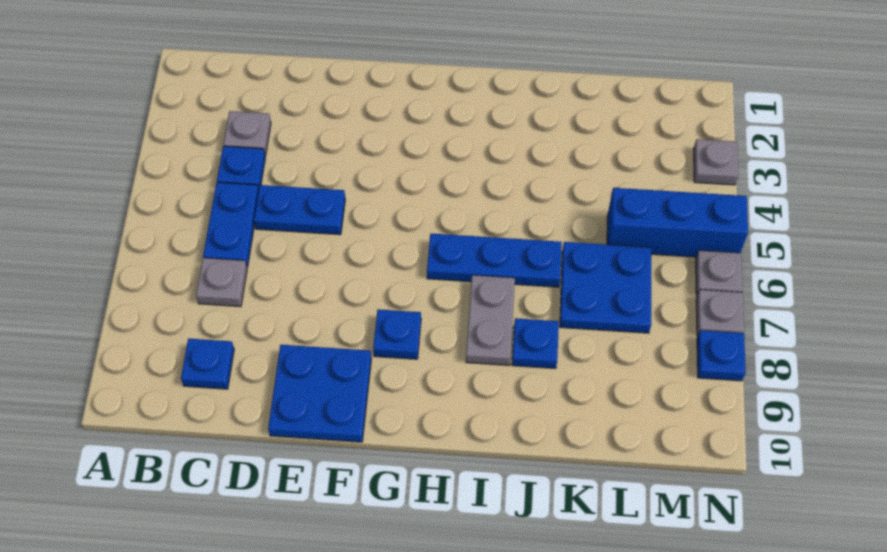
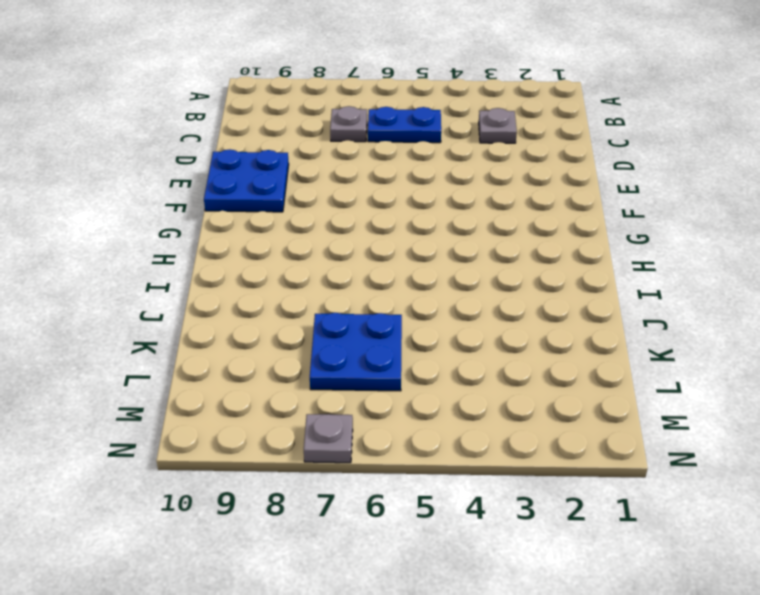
none -> blue plate C4 level 1
none -> blue plate C9 level 1
none -> blue plate D5:E5 level 1

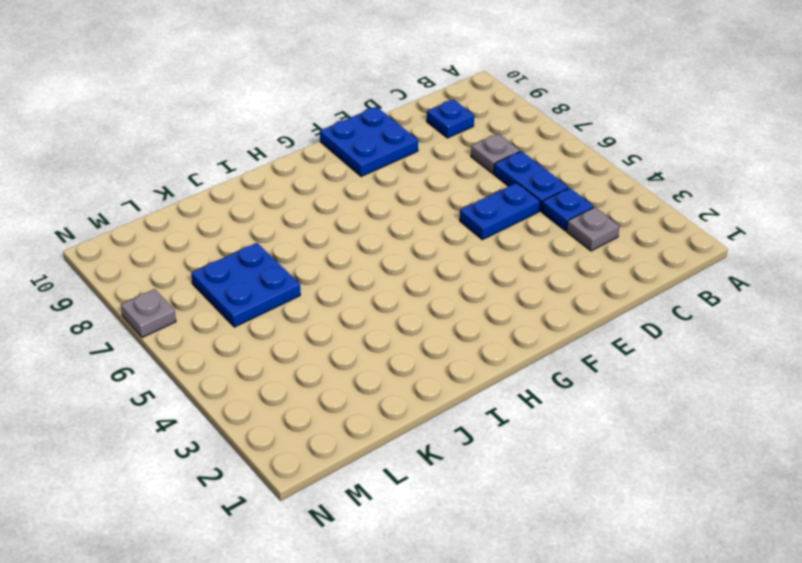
none -> blue plate G8 level 1
none -> blue plate H6:J6 level 1
none -> grey plate I7:I8 level 1

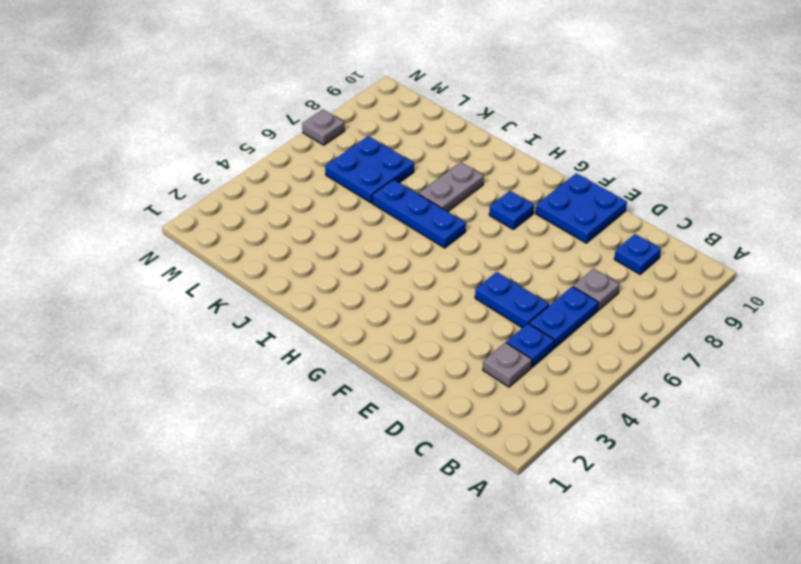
none -> blue plate J8 level 1
none -> blue brick L5:N5 level 1
none -> grey plate N3 level 1

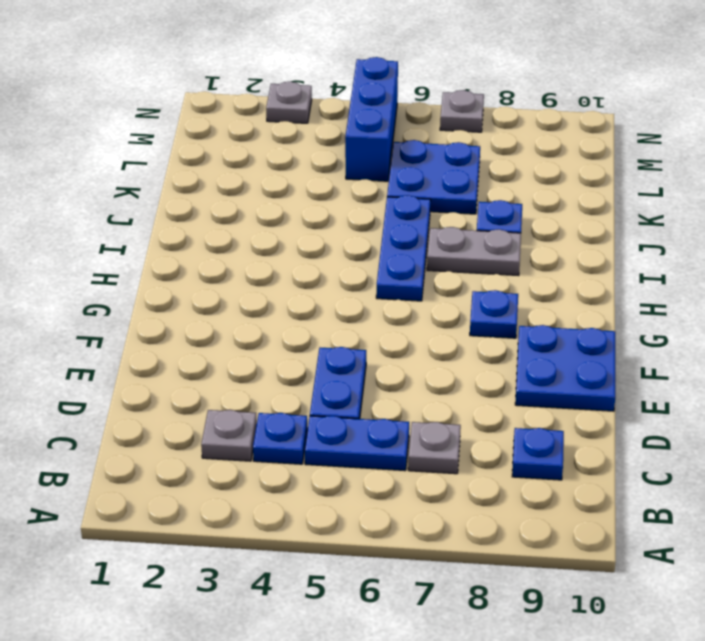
none -> grey plate N6 level 1
none -> blue plate N8 level 1

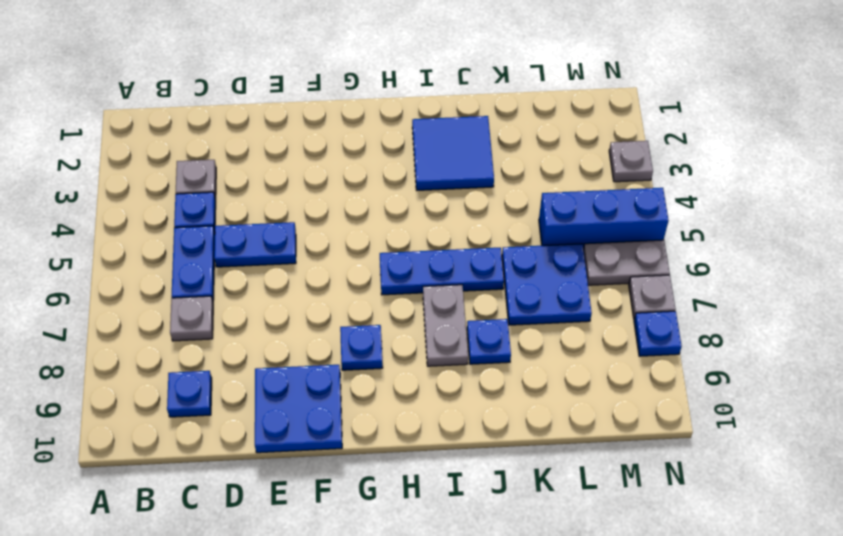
blue tile I2:J3 level 1 -> none
grey plate M6:N6 level 1 -> grey plate N6 level 1

